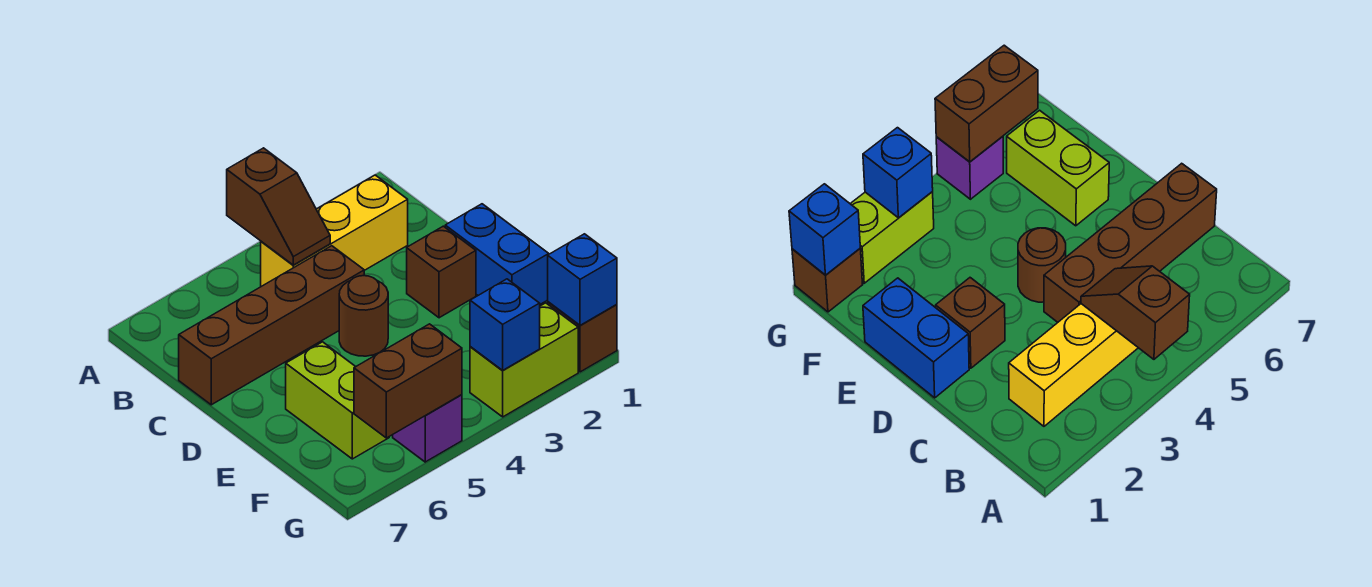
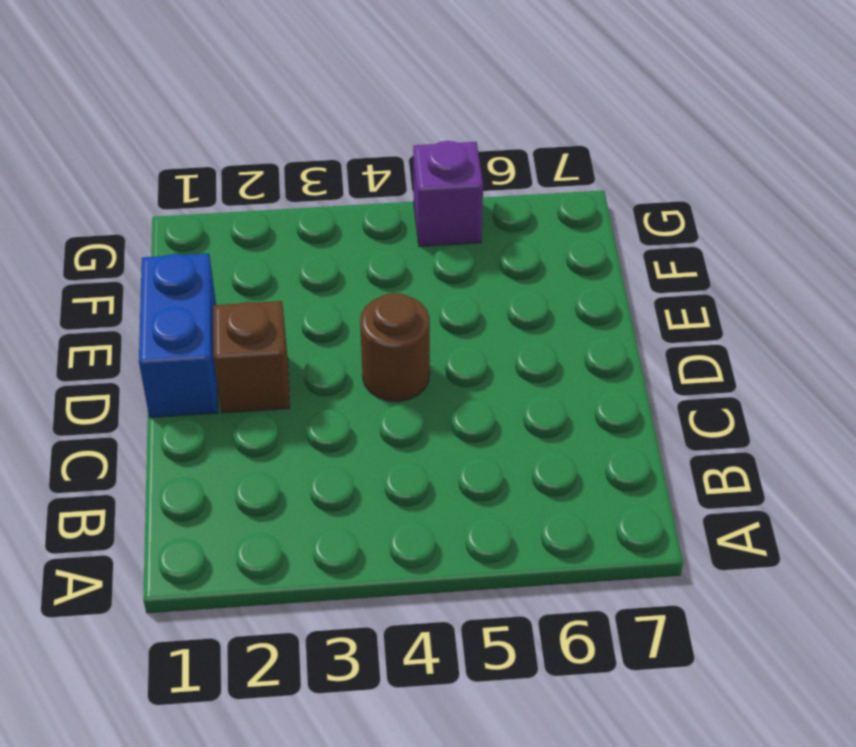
none -> yellow brick B2:B4 level 1
none -> brown brick C4:C7 level 1
none -> lime brick E6:F6 level 1

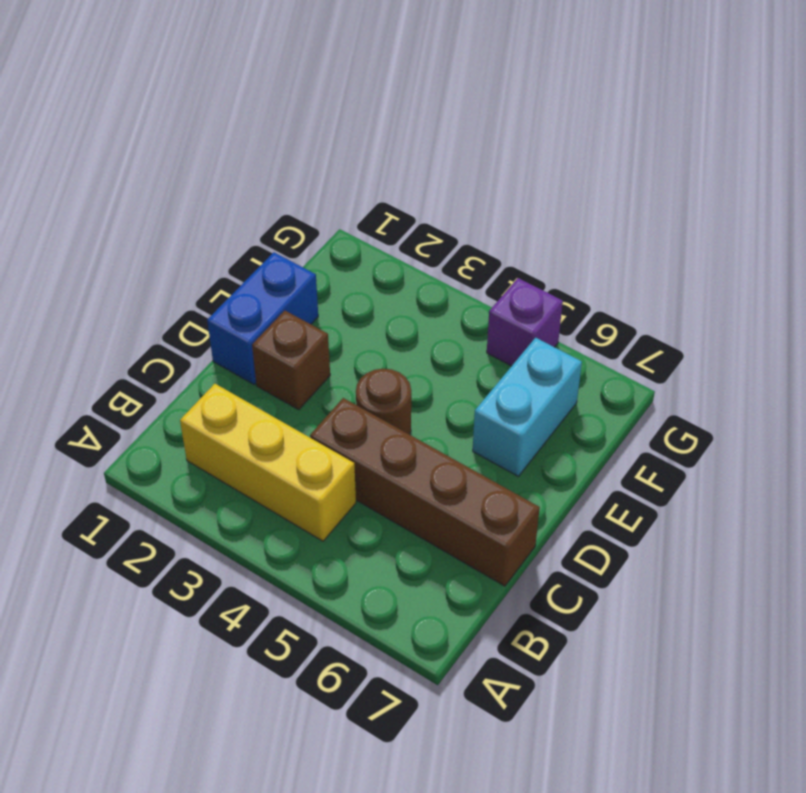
cyan brick E6:F6 level 1 -> lime brick E6:F6 level 1
none -> brown brick G1 level 1
none -> lime brick G2:G3 level 1
none -> brown slope A4:B4 level 2 top A

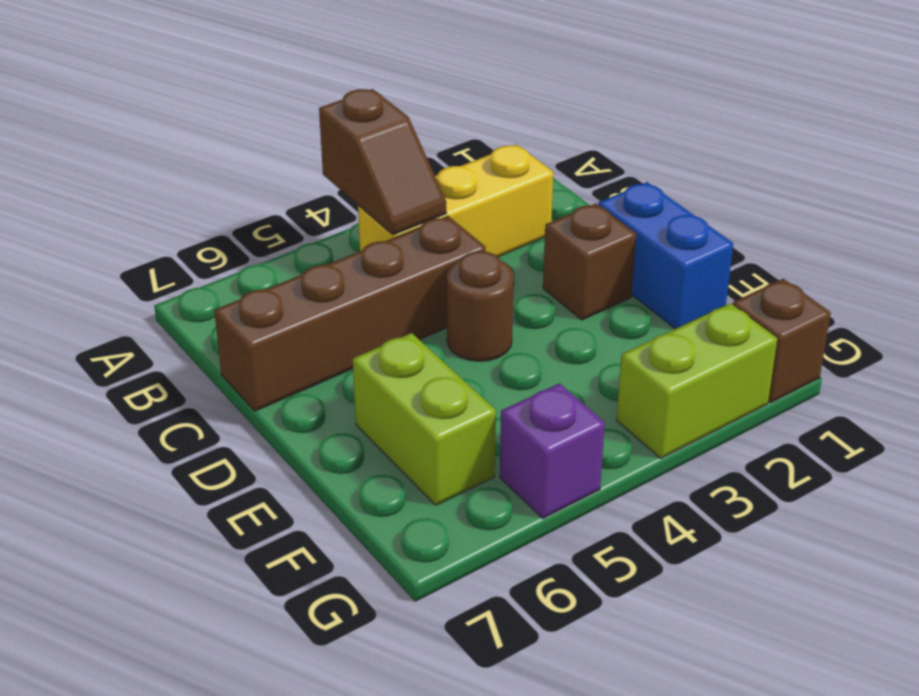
none -> blue brick G1 level 2
none -> blue brick G3 level 2
none -> brown brick G5:G6 level 2

